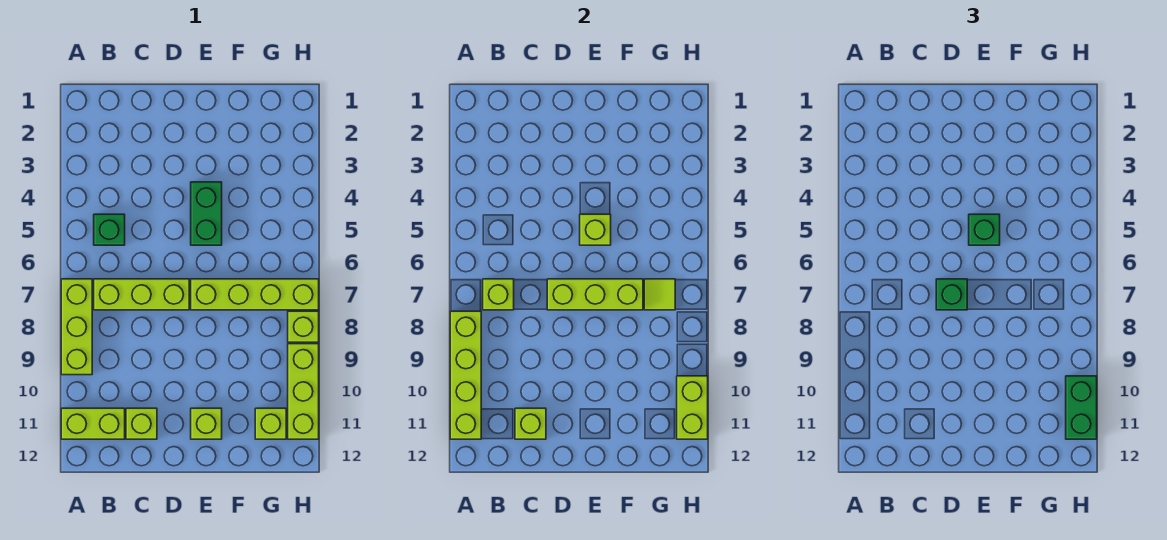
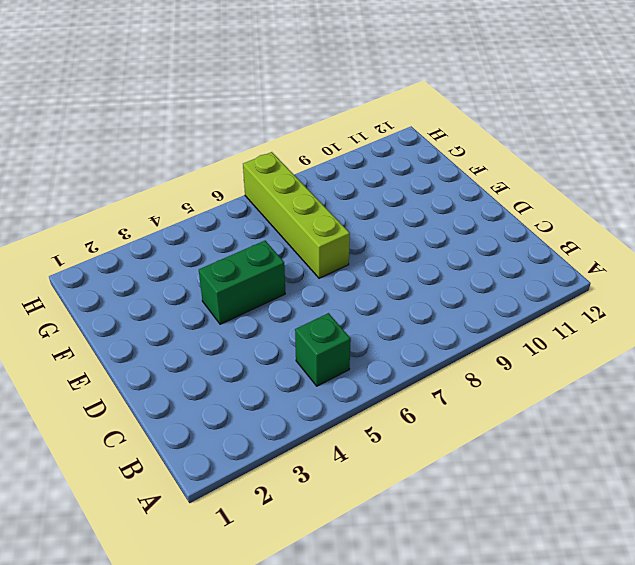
none -> lime brick A7:A9 level 1
none -> lime brick A11:B11 level 1
none -> lime brick B7:D7 level 1

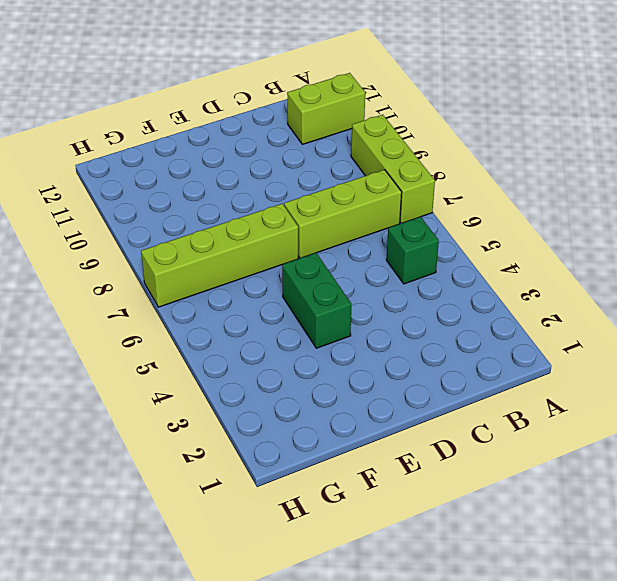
none -> lime brick C11 level 1
none -> lime brick E11 level 1
none -> lime brick G11 level 1

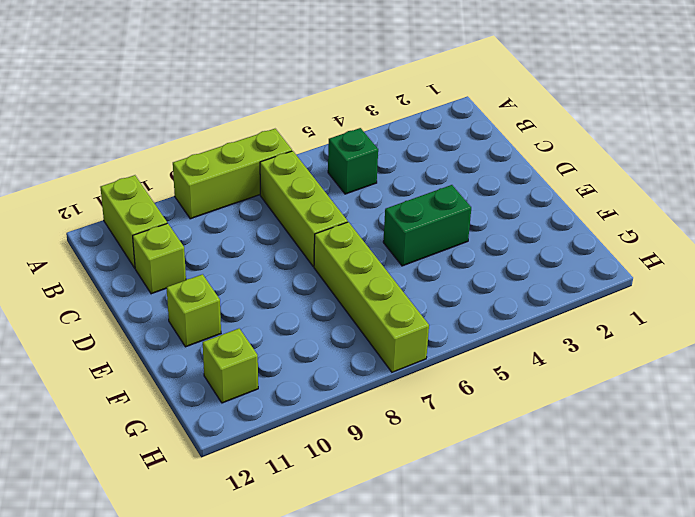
none -> lime brick H8 level 1
none -> lime brick H9:H11 level 1
none -> lime brick A8:A11 level 2

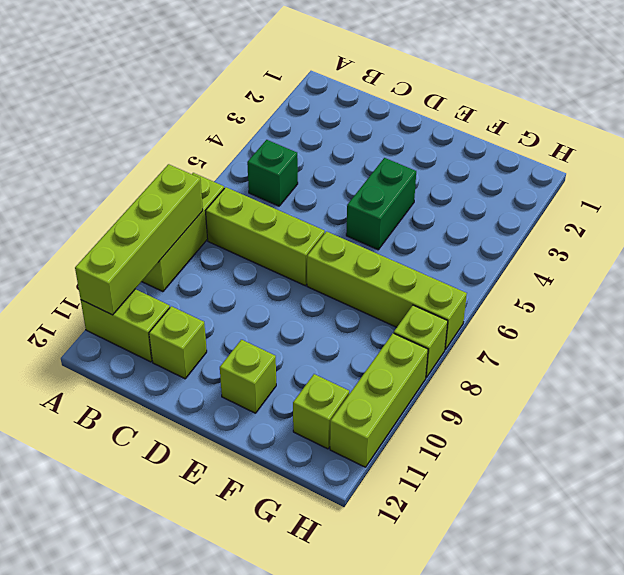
none -> lime brick B7 level 2
none -> lime brick C11 level 2
none -> lime brick D7:F7 level 2

